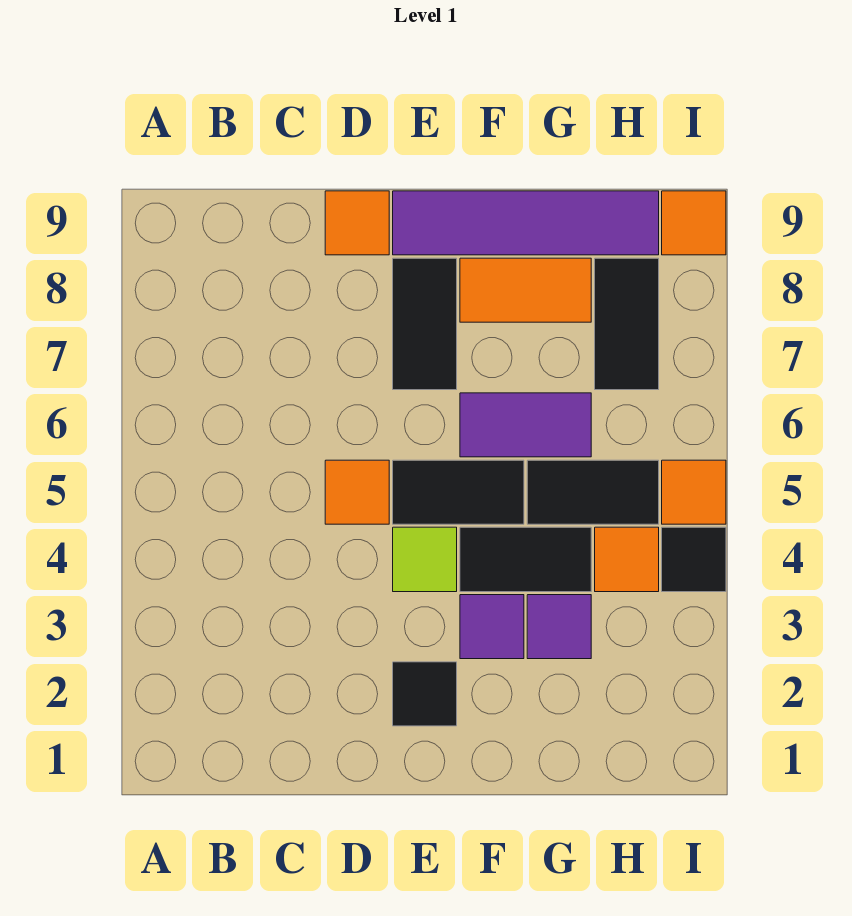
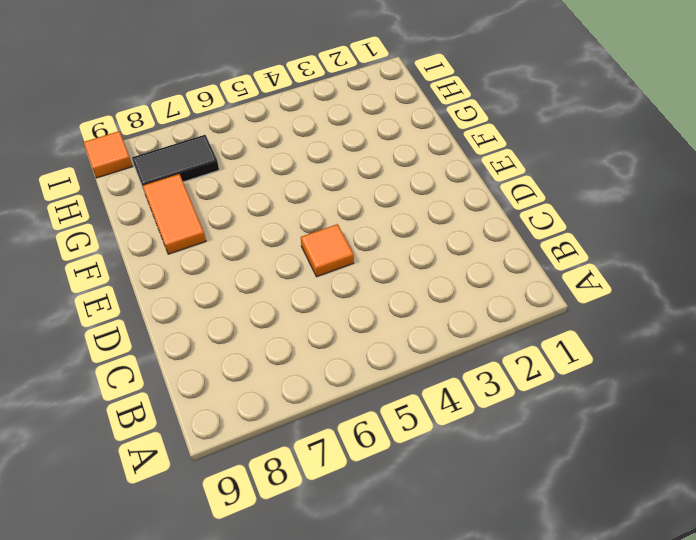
none -> orange tile D9 level 1
none -> black tile E2 level 1
none -> lime tile E4 level 1

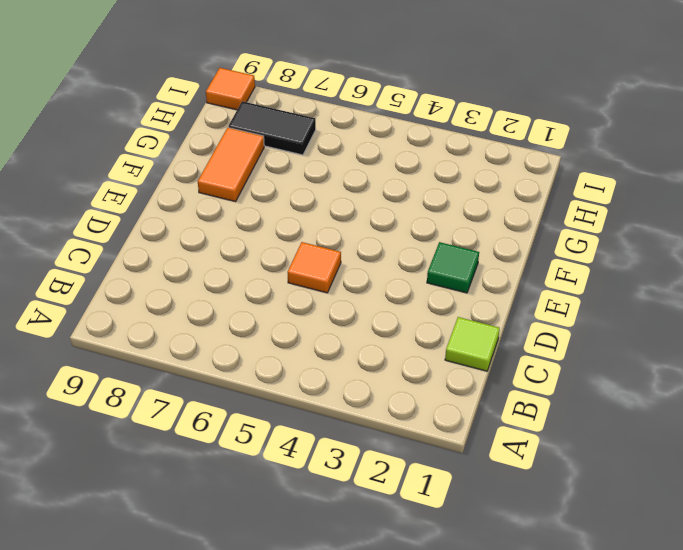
lime tile C1 level 1 -> lime tile E4 level 1
green tile E2 level 1 -> black tile E2 level 1
none -> orange tile D9 level 1
none -> black tile E5:F5 level 1
none -> black tile E7:E8 level 1

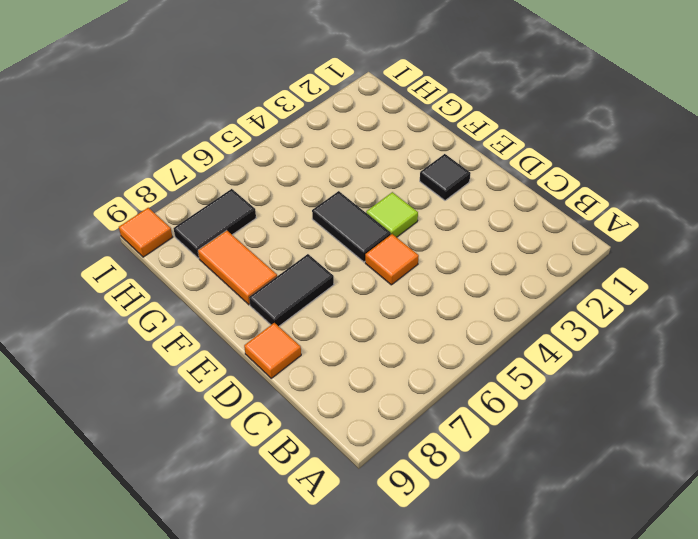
none -> purple tile E9:H9 level 1
none -> purple tile F3 level 1
none -> black tile F4:G4 level 1

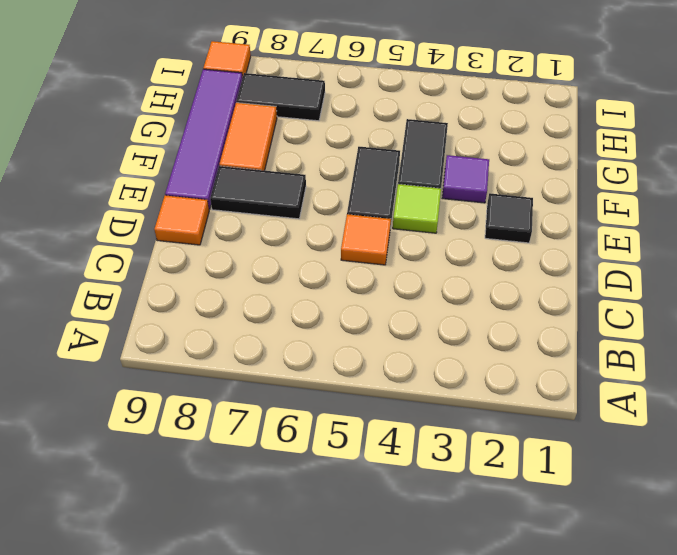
none -> purple tile F6:G6 level 1
none -> purple tile G3 level 1
none -> black tile G5:H5 level 1

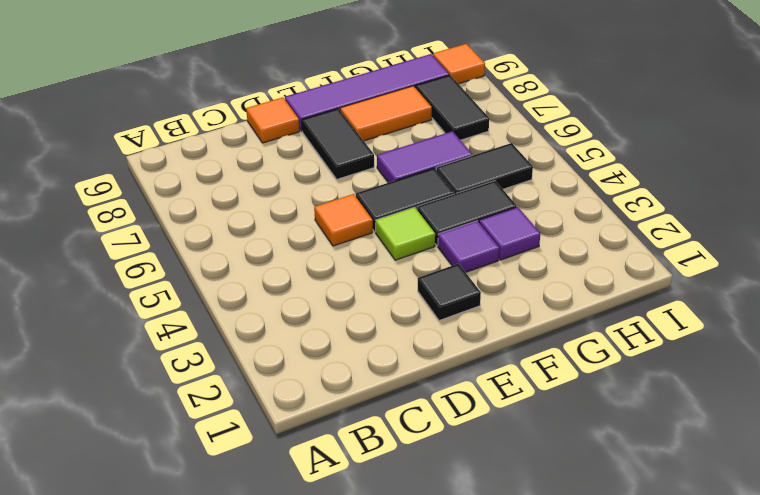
none -> orange tile H4 level 1
none -> black tile I4 level 1
none -> orange tile I5 level 1

